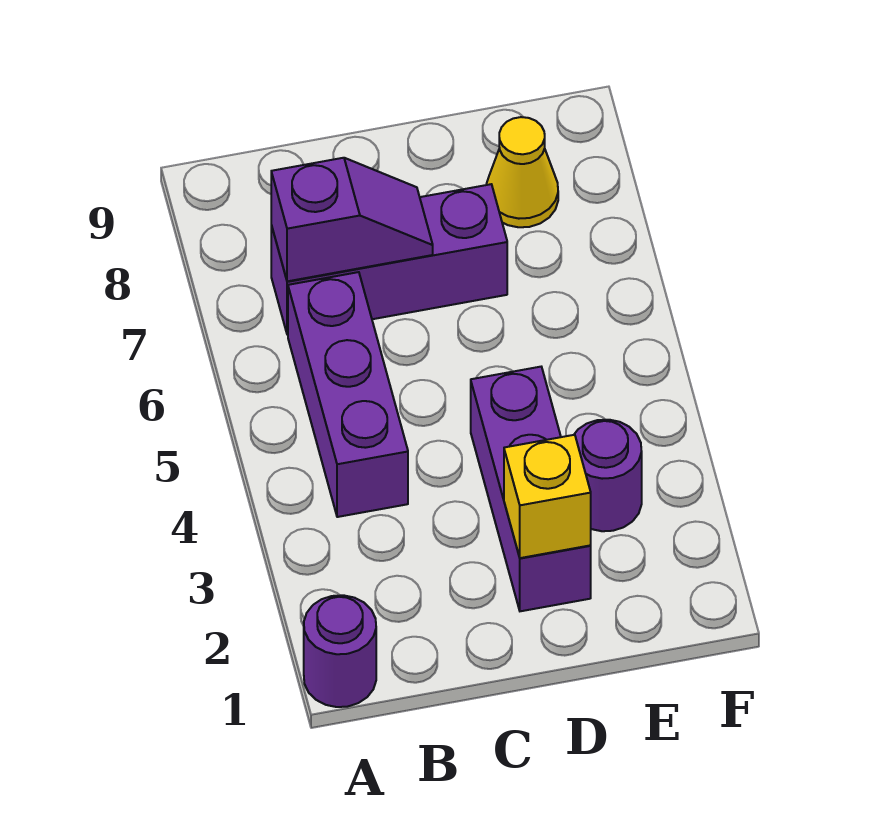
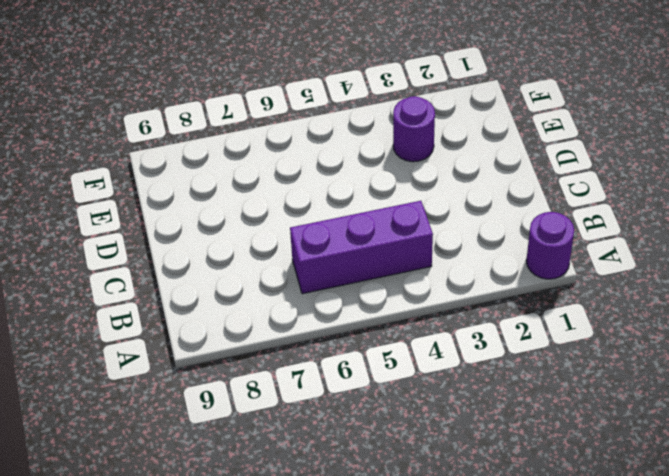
none -> purple brick B7:D7 level 1
none -> purple brick D2:D4 level 1

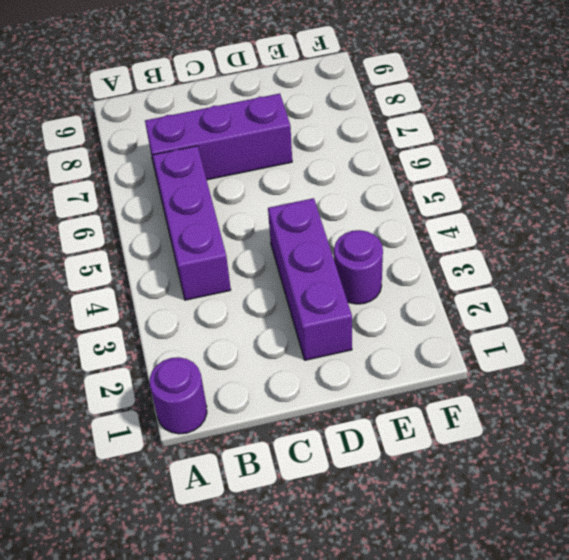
none -> yellow cone E8 level 1
none -> purple slope B7:C7 level 2 top B

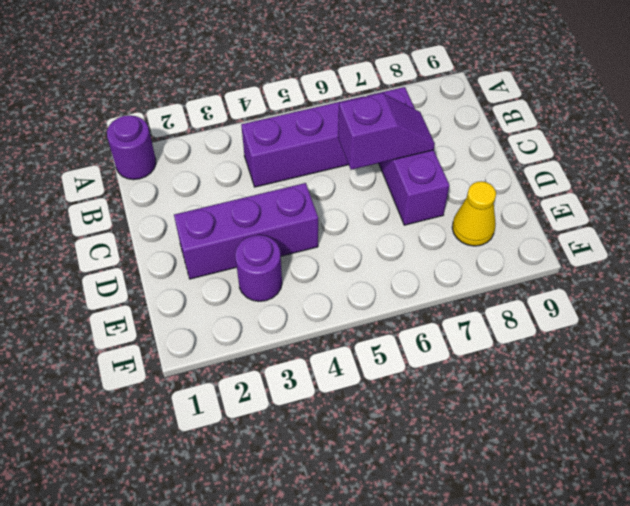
purple slope C6:C7 level 2 top 6 -> purple slope B7:C7 level 2 top B
none -> yellow brick D2 level 2

